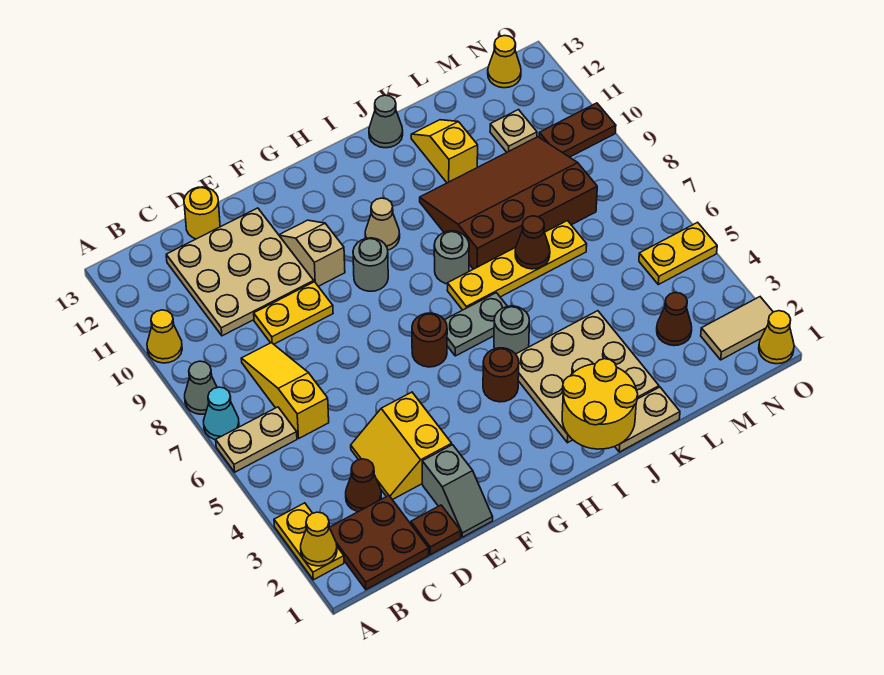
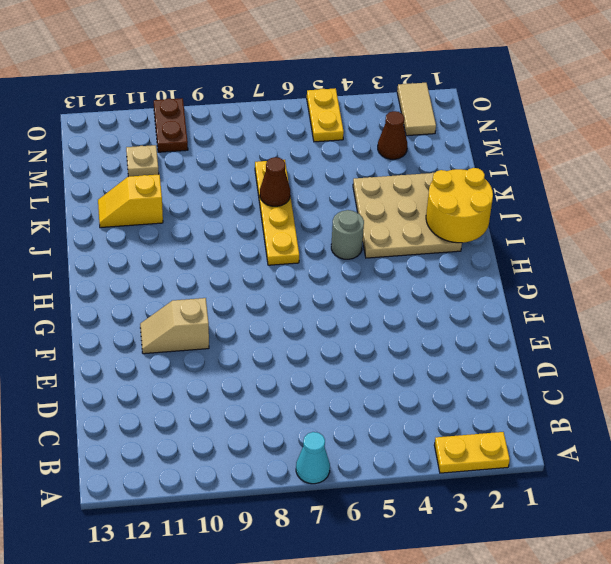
none -> tan plate A6:B6 level 1
none -> grey cone A8 level 1
none -> yellow cone A10 level 1
none -> brown plate B1:C2 level 1

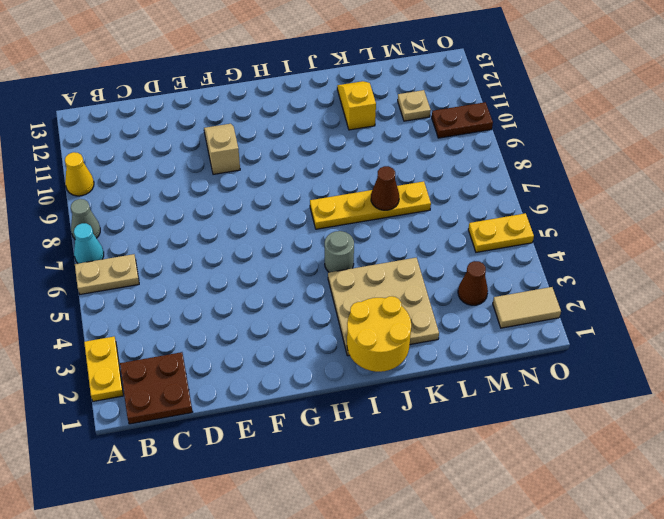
none -> brown cone C3 level 1
none -> yellow slope C6:C8 level 1 top 6
none -> tan plate C10:E12 level 1
none -> brown plate D1 level 1

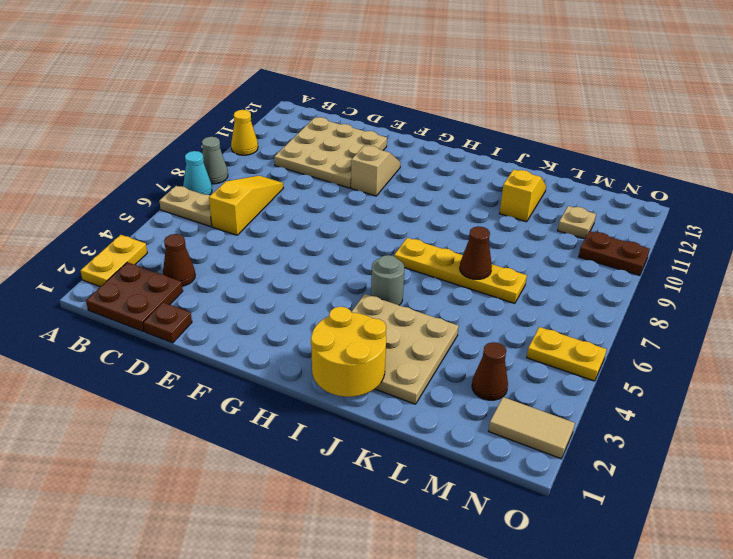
none -> yellow slope D3:E4 level 1 top E
none -> yellow plate D9:E9 level 1
none -> yellow round brick D13 level 1
none -> grey slope E1:E2 level 1 top 2

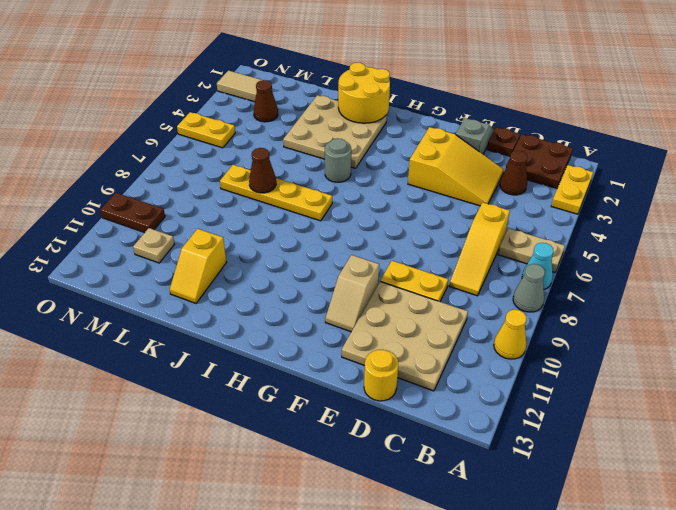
yellow slope D3:F4 level 1 top F -> yellow slope D3:E4 level 1 top E
none -> brown round brick G6 level 1
none -> grey round brick G9 level 1
none -> brown round brick H4 level 1
none -> grey plate H6:I6 level 1

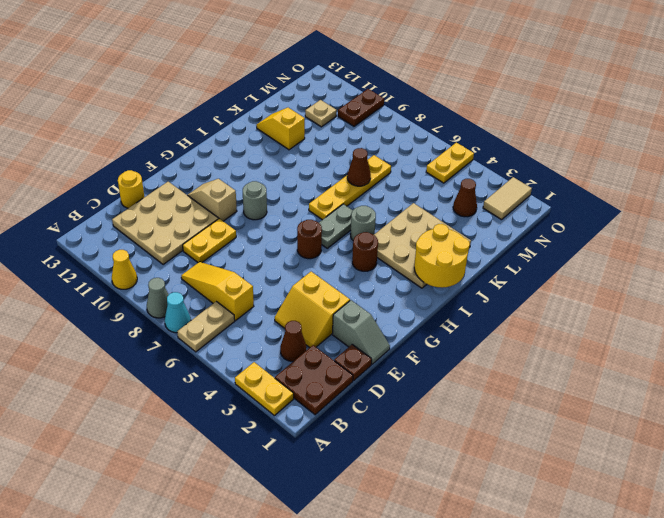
none -> tan cone H10 level 1
none -> grey round brick I8 level 1
none -> tan plate J1:K1 level 1
none -> brown slope J8:M10 level 1 top 8

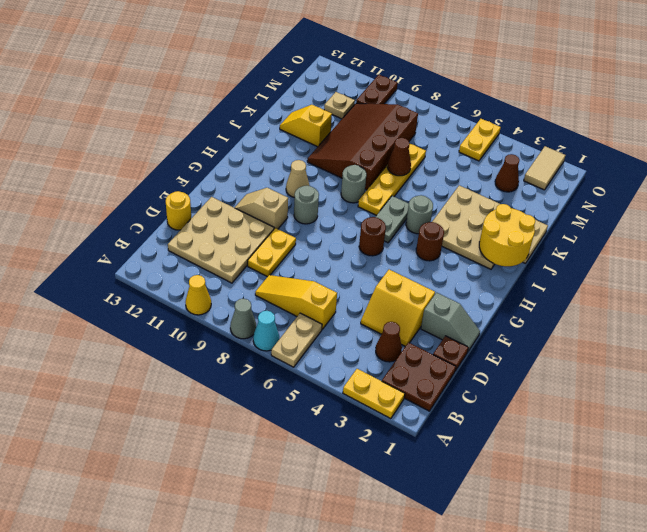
none -> grey cone J13 level 1
none -> yellow cone N13 level 1
none -> yellow cone O1 level 1
none -> yellow cone A2 level 2

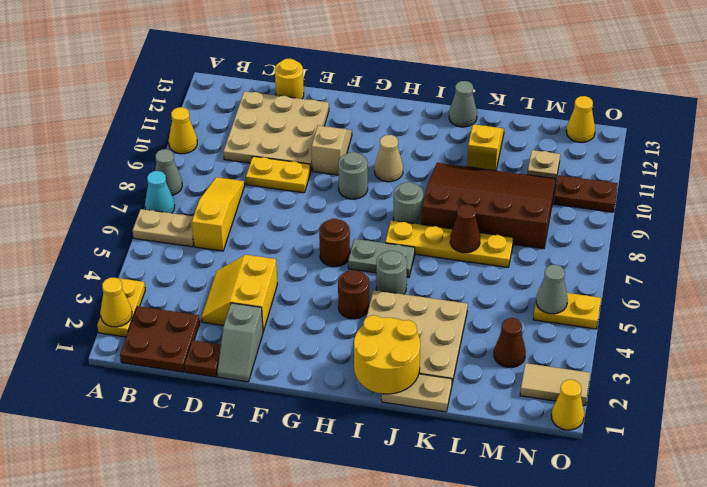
grey cone N5 level 2 -> none
none -> brown cone C3 level 1

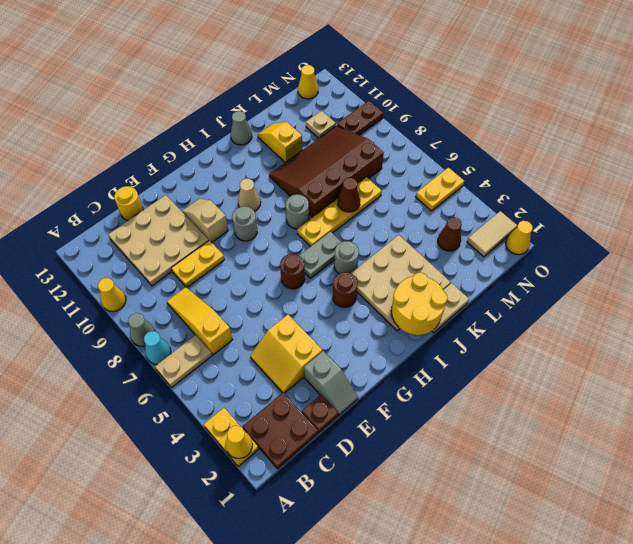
none -> brown cone C3 level 1

